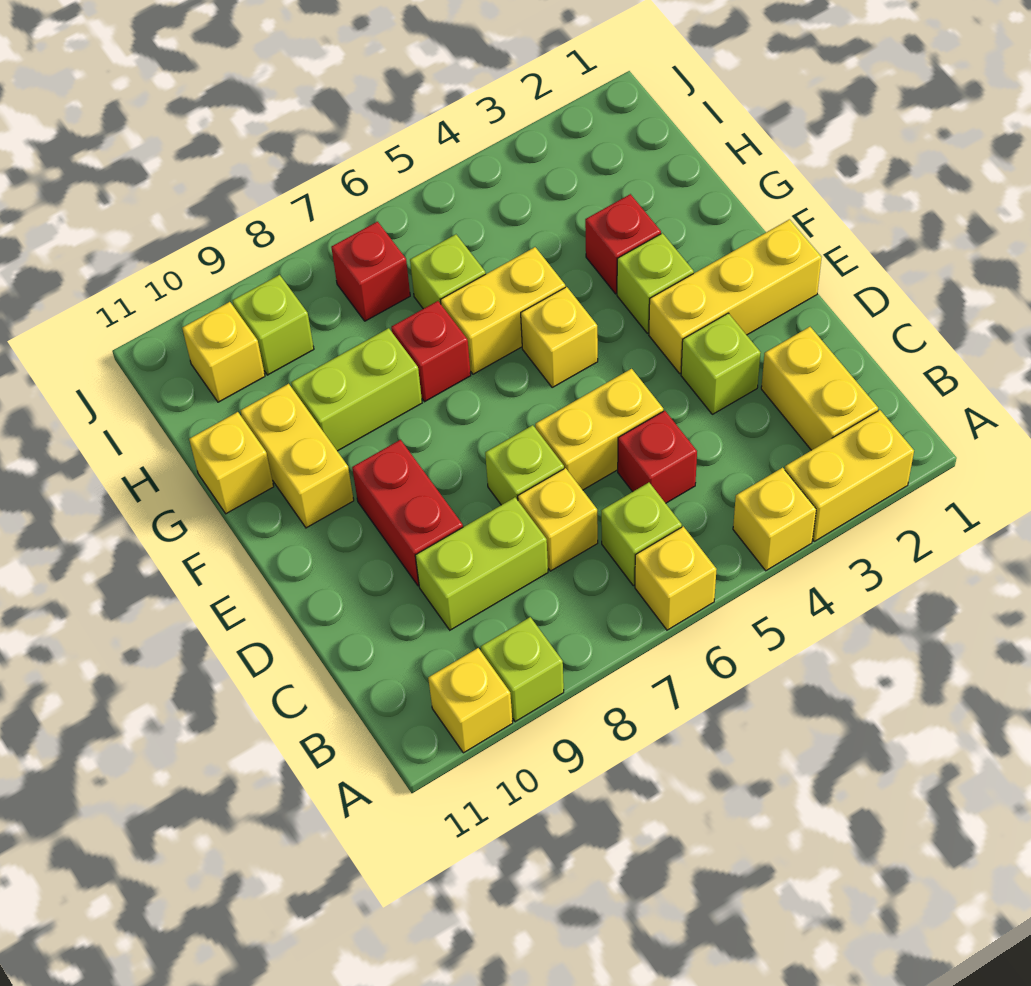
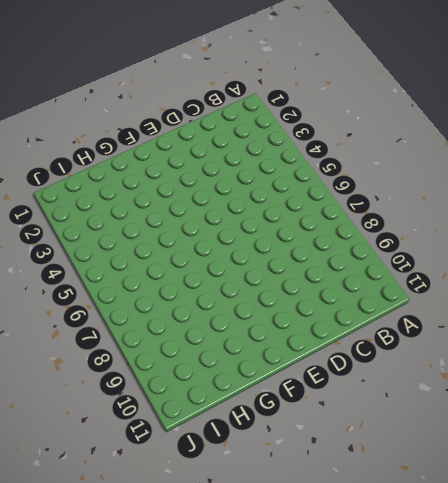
none -> yellow brick A2:A3 level 1
none -> yellow brick A4 level 1
none -> yellow brick A6 level 1

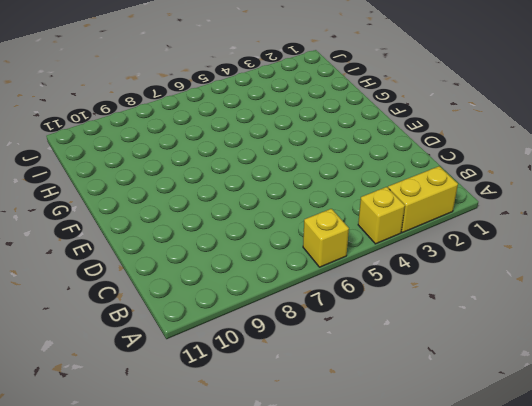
none -> lime brick A9 level 1
none -> yellow brick A10 level 1
none -> yellow brick B2:C2 level 1

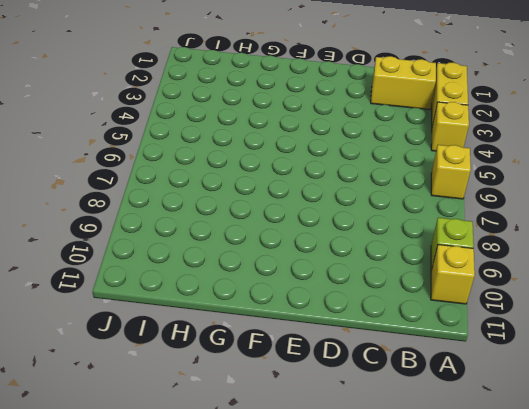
none -> lime brick B6 level 1
none -> red brick C5 level 1
none -> yellow brick C7 level 1

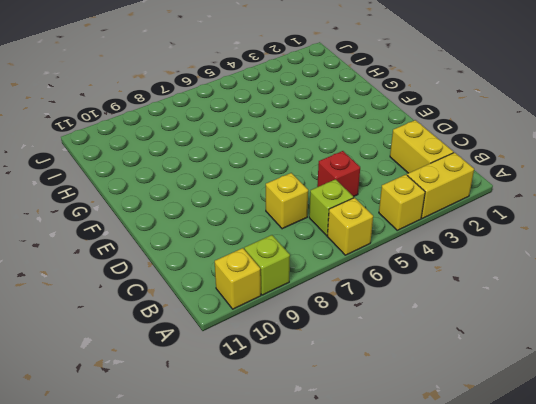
none -> lime brick C8:C9 level 1
none -> lime brick D3 level 1
none -> yellow brick D5:D6 level 1

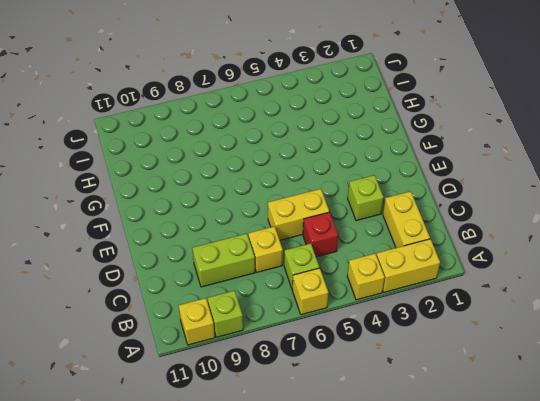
none -> lime brick D7 level 1
none -> red brick D9:E9 level 1
none -> yellow brick E1:E3 level 1

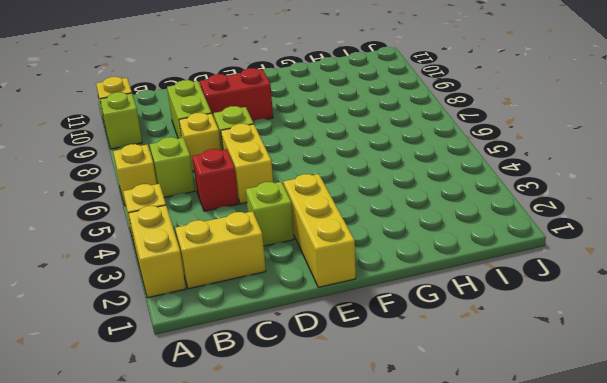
none -> lime brick F3 level 1
none -> yellow brick F5 level 1
none -> yellow brick F10:G10 level 1

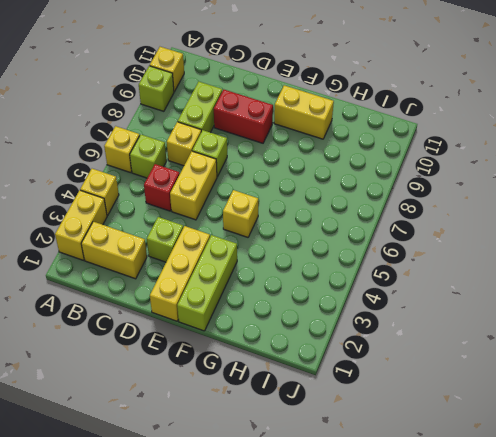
lime brick F1:F3 level 1 -> lime brick F3 level 1
none -> red brick G3 level 1
none -> yellow brick G5:G6 level 1
none -> red brick G7 level 1

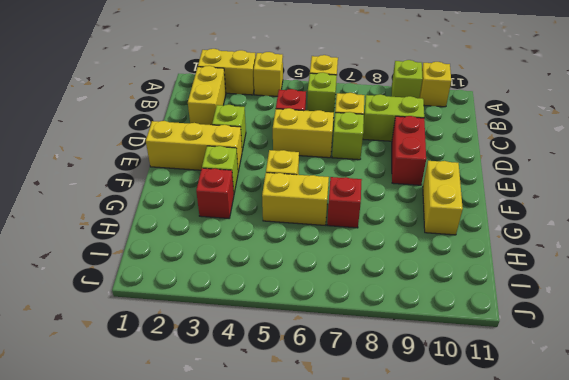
none -> lime brick G8:G9 level 1
none -> yellow brick G11 level 1
none -> lime brick H6 level 1

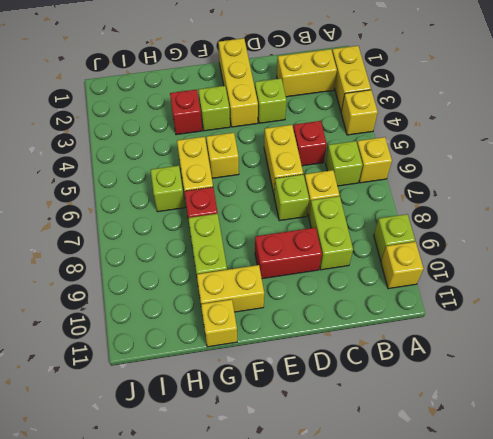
none -> red brick I7 level 1
none -> lime brick I9 level 1
none -> yellow brick I10 level 1

